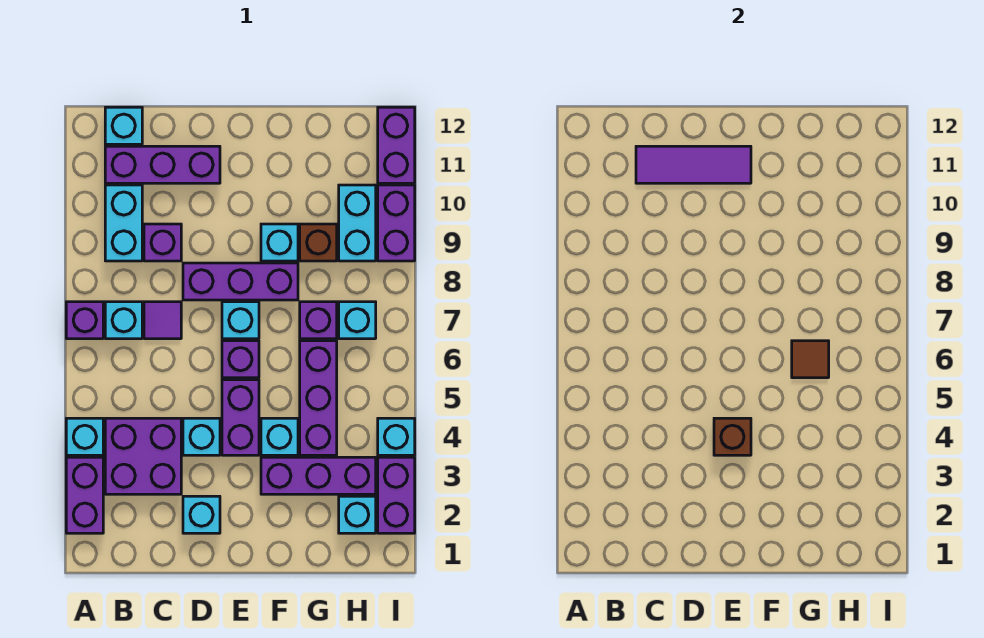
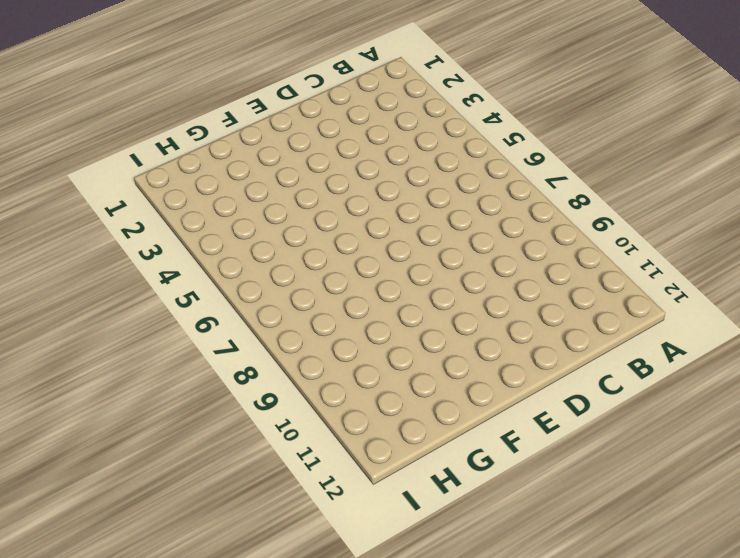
none -> purple brick A2:A3 level 1
none -> cyan brick A4 level 1
none -> purple brick A7 level 1
none -> purple brick B3:C4 level 1

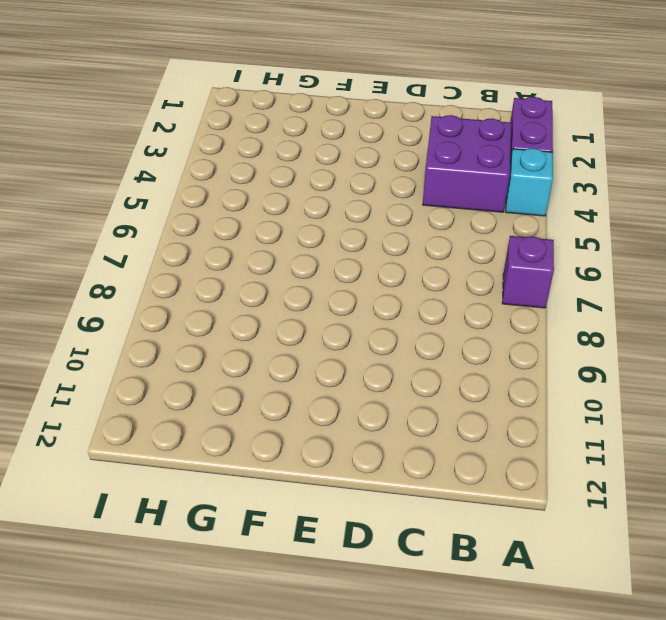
none -> cyan brick B7 level 1
none -> cyan brick B9:B10 level 1
none -> purple brick B11:D11 level 1
none -> cyan brick B12 level 1

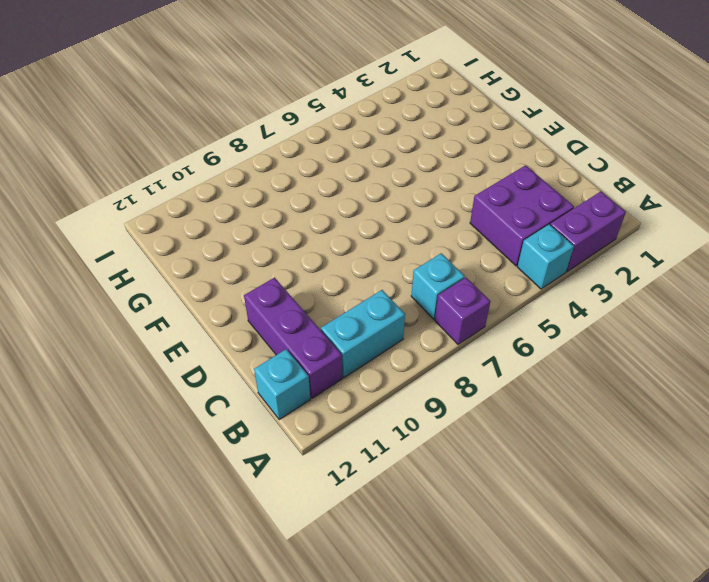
none -> purple tile C7 level 1
none -> purple brick C9 level 1
none -> cyan brick D2 level 1
none -> cyan brick D4 level 1

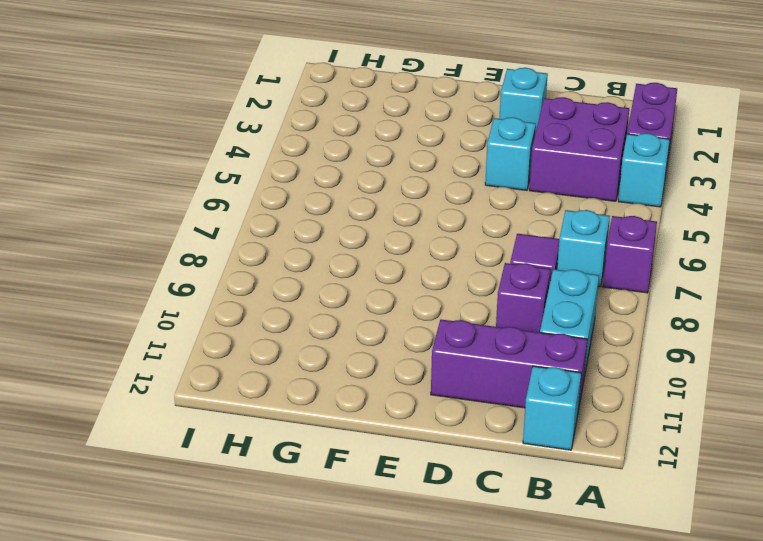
none -> purple brick D8:F8 level 1
none -> purple brick E4:E5 level 1
none -> purple brick E6 level 1
none -> cyan brick E7 level 1

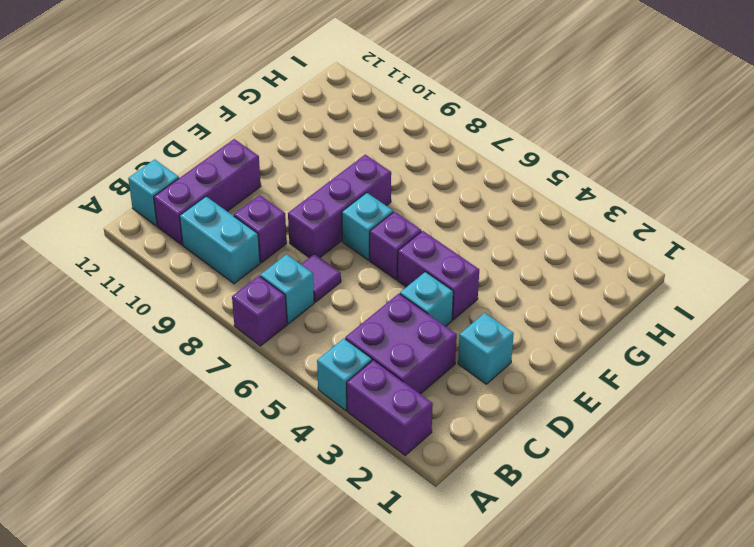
none -> purple brick F3:H3 level 1
none -> cyan brick F4 level 1
none -> cyan brick F9 level 1
none -> purple brick G4:G6 level 1

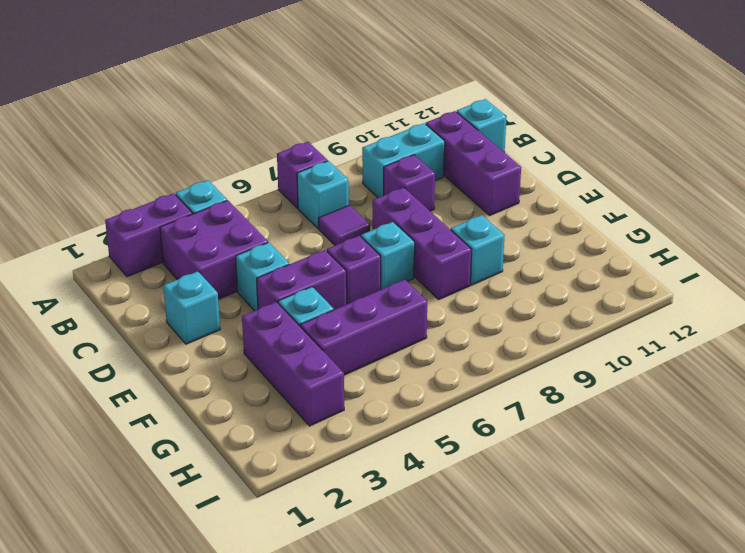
none -> purple brick G7 level 1
none -> brown brick G9 level 1
none -> cyan brick H2 level 1
none -> cyan brick H7 level 1

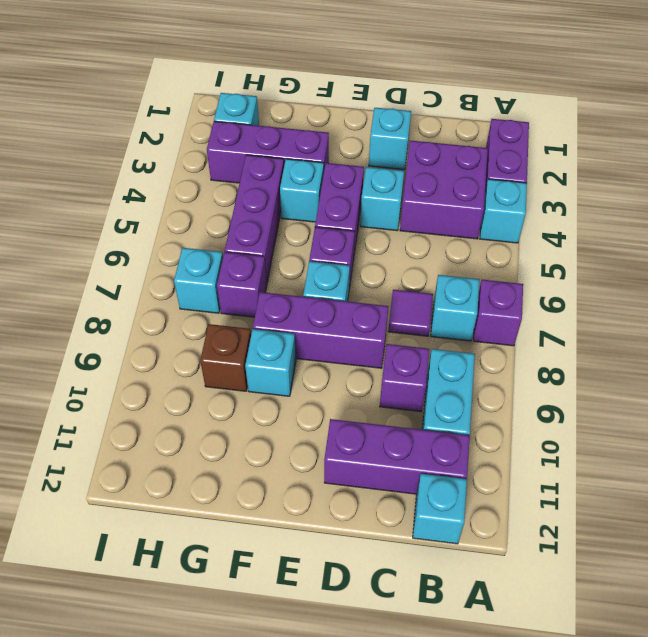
none -> cyan brick H9:H10 level 1
none -> purple brick I2:I3 level 1
none -> cyan brick I4 level 1
none -> purple brick I9:I10 level 1

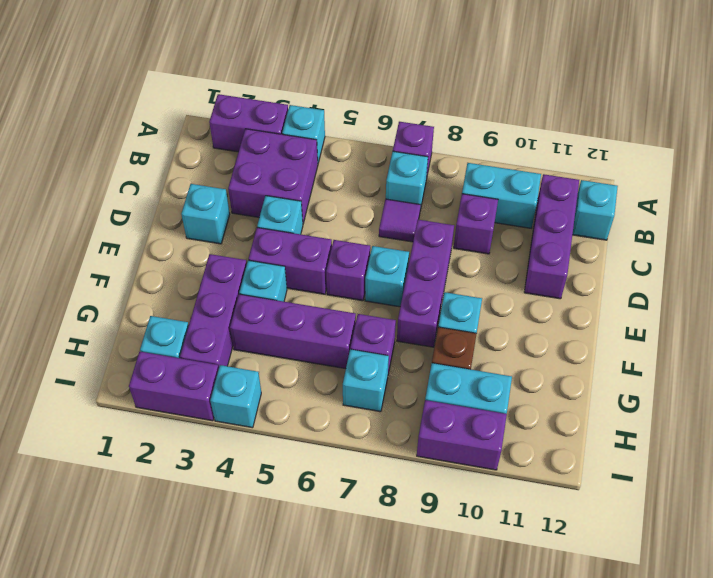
none -> purple brick I11:I12 level 1
none -> purple tile C11:E11 level 2
none -> brown brick E4 level 2
none -> brown tile G6 level 2

